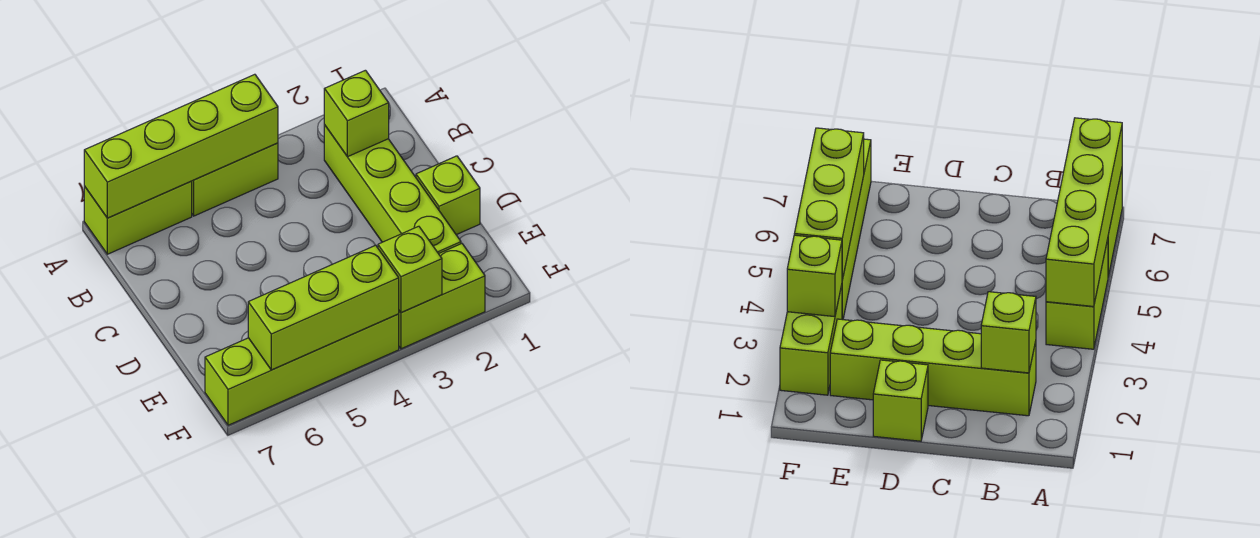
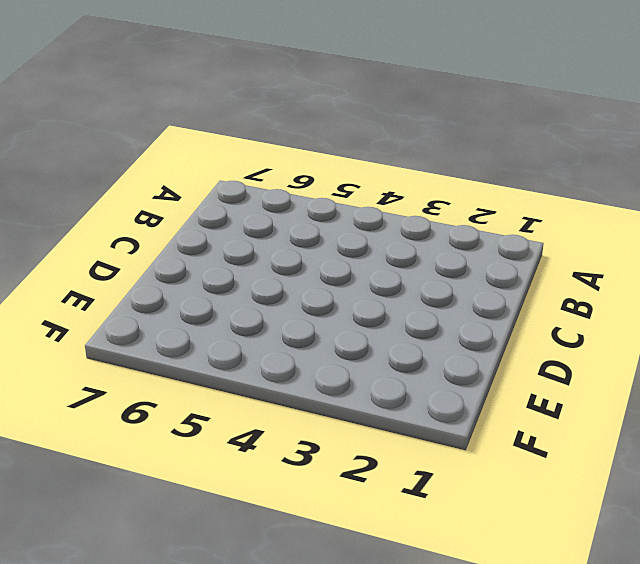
none -> lime brick A4:A5 level 1
none -> lime brick A6:A7 level 1

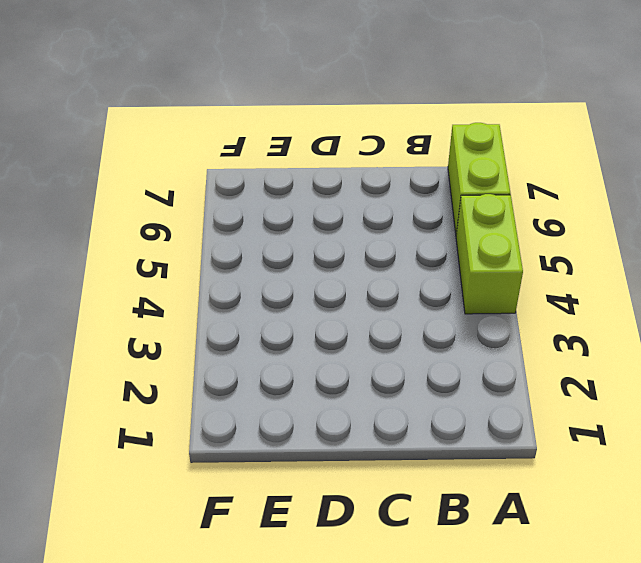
none -> lime brick B2:E2 level 1
none -> lime brick D1 level 1

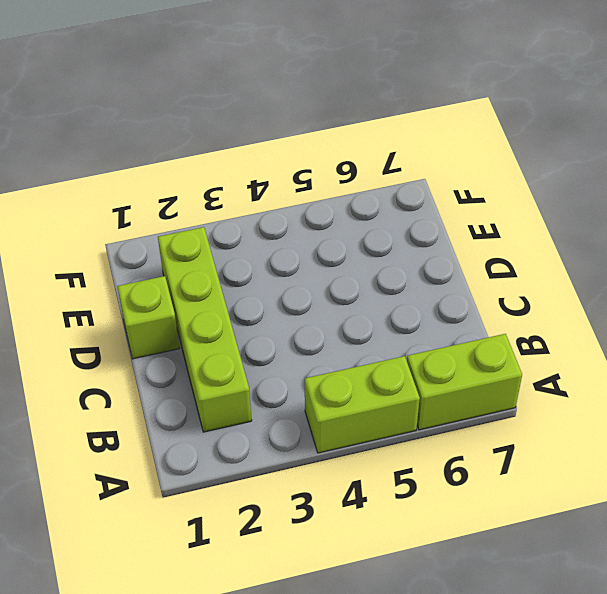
none -> lime brick F2:F3 level 1
none -> lime brick F4:F7 level 1

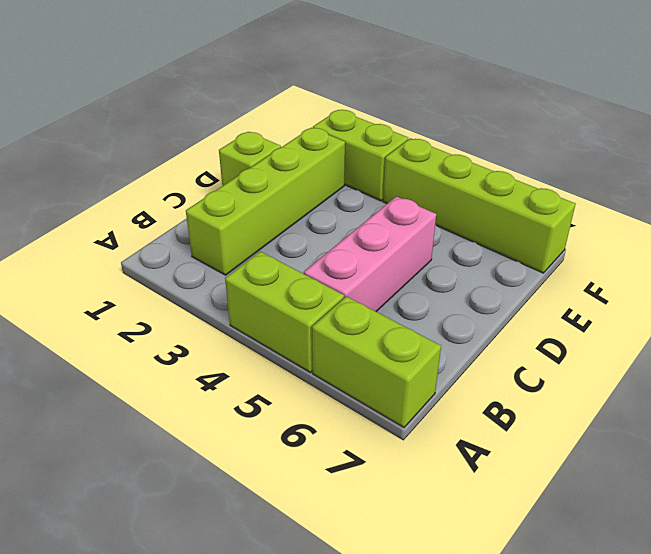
pink brick B5:D5 level 1 -> none
none -> lime brick A4:A7 level 2
none -> lime brick B2 level 2

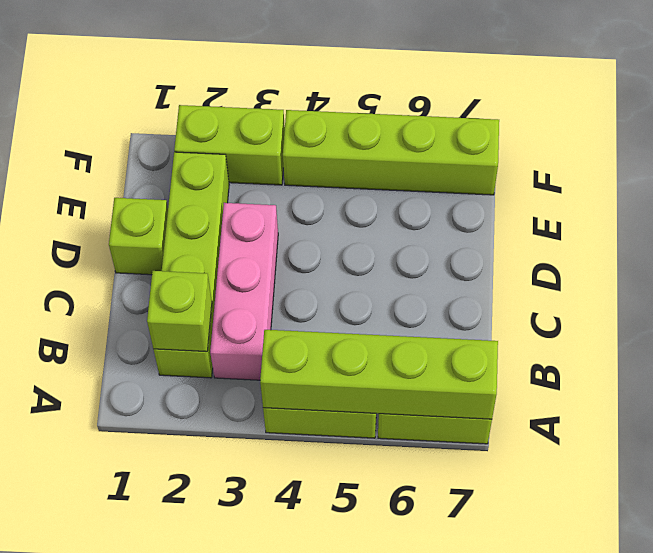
pink brick B3:D3 level 1 -> none
none -> lime brick F3 level 2
none -> lime brick F4:F6 level 2

